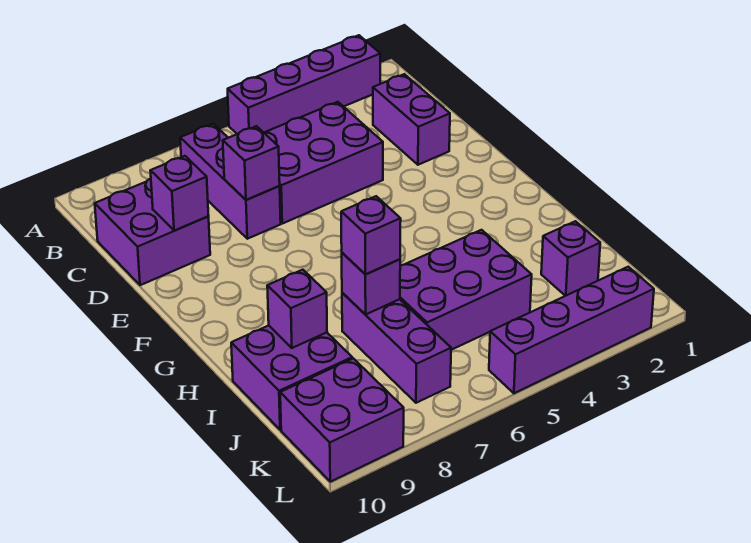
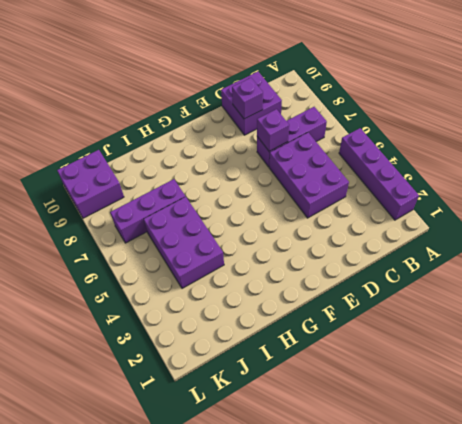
none -> purple brick C2:D2 level 1
none -> purple brick I9:J10 level 1
none -> purple brick J2 level 1

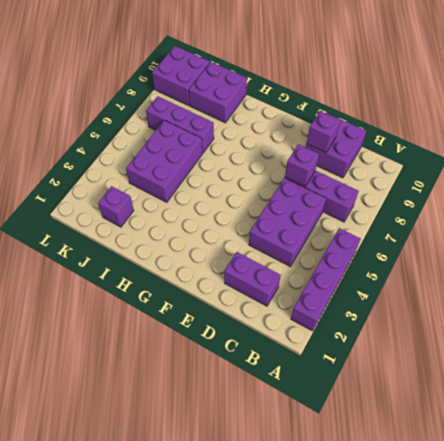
none -> purple brick L2:L5 level 1
none -> purple brick I7 level 2
none -> purple brick I9 level 2

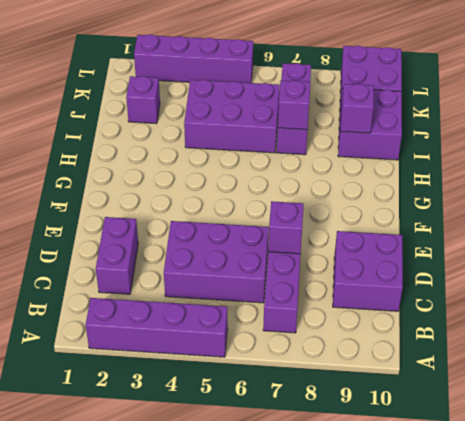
none -> purple brick D9 level 2
none -> purple brick I7 level 3

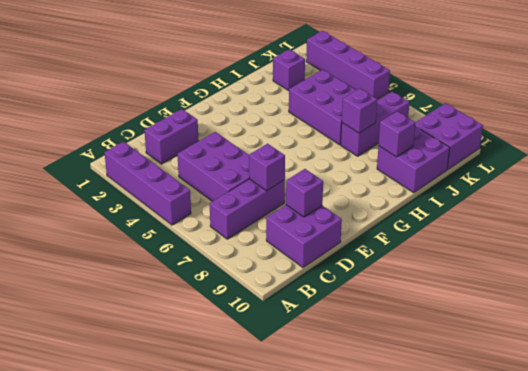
none -> purple brick I7 level 3

